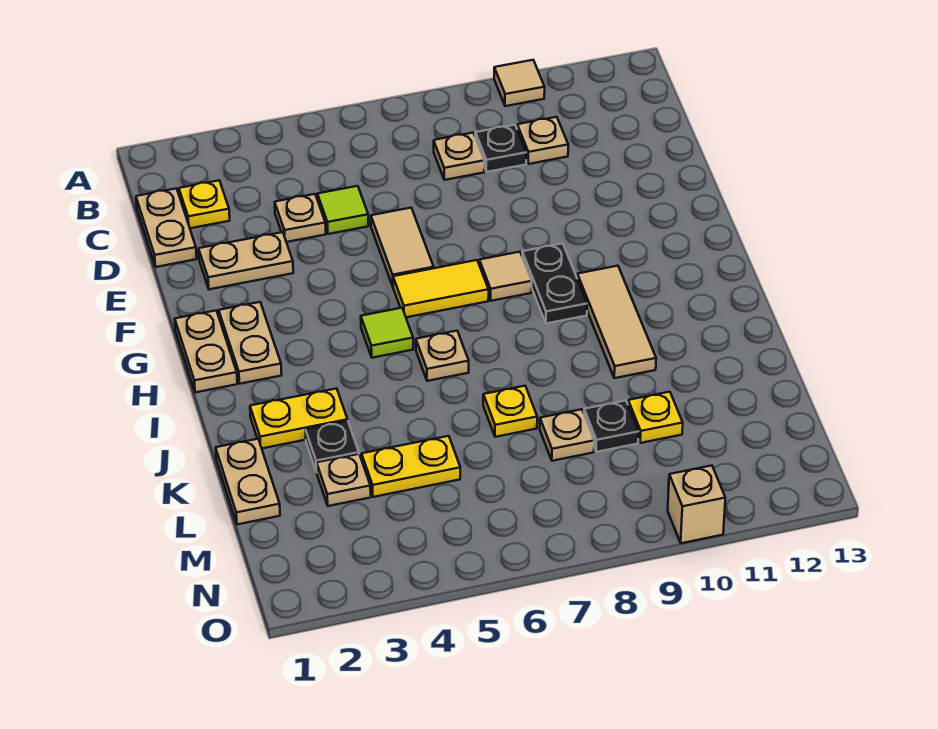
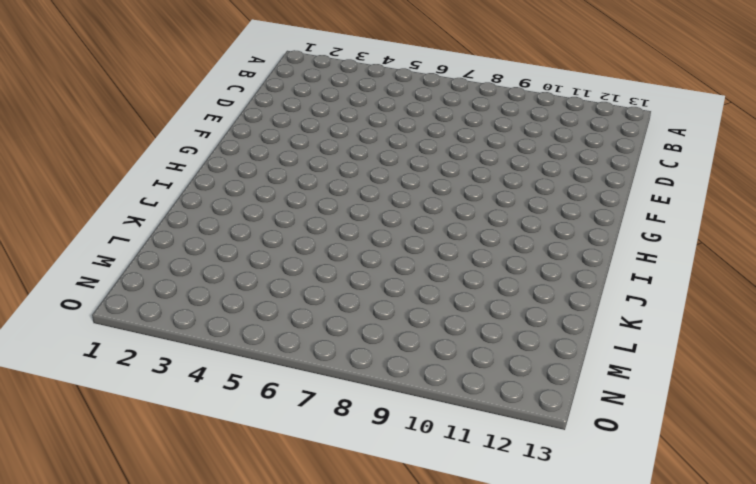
none -> tan tile A10 level 1
none -> tan plate C1:D1 level 1
none -> yellow plate C2 level 1

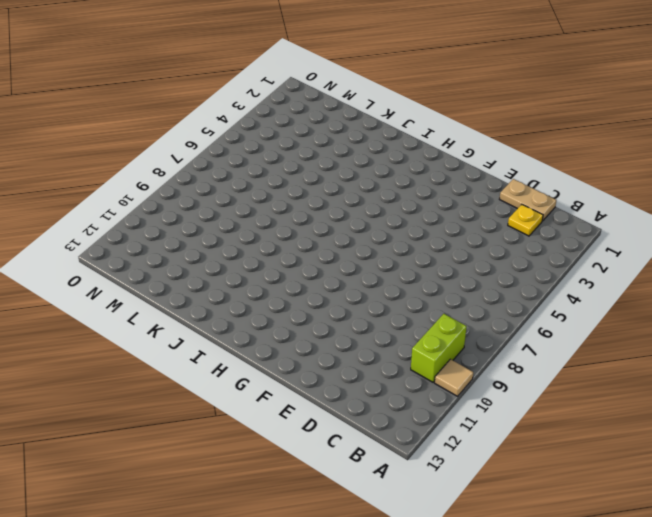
lime brick B9:B10 level 1 -> none
none -> tan plate C8 level 1
none -> black plate C9 level 1
none -> tan plate C10 level 1

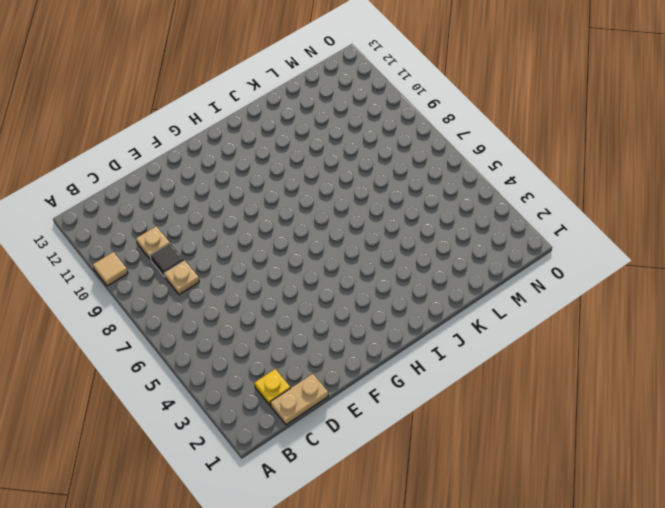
black tile C9 level 1 -> black plate C9 level 1
none -> tan plate D4 level 1
none -> lime tile D5 level 1
none -> tan plate E2:E3 level 1

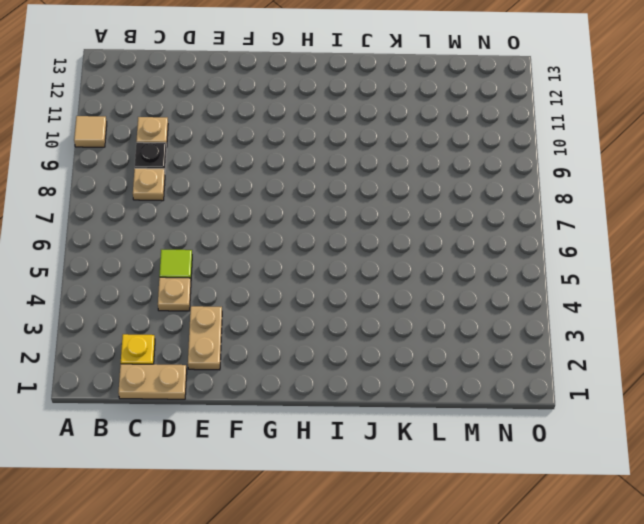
none -> tan tile E6:F6 level 1
none -> tan plate G1:H1 level 1
none -> tan plate G2:H2 level 1

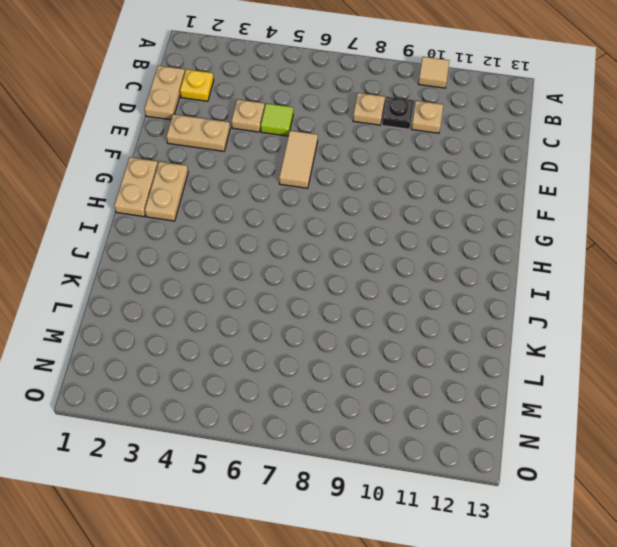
none -> yellow tile G6:G7 level 1
none -> tan tile G8 level 1
none -> black plate G9:H9 level 1

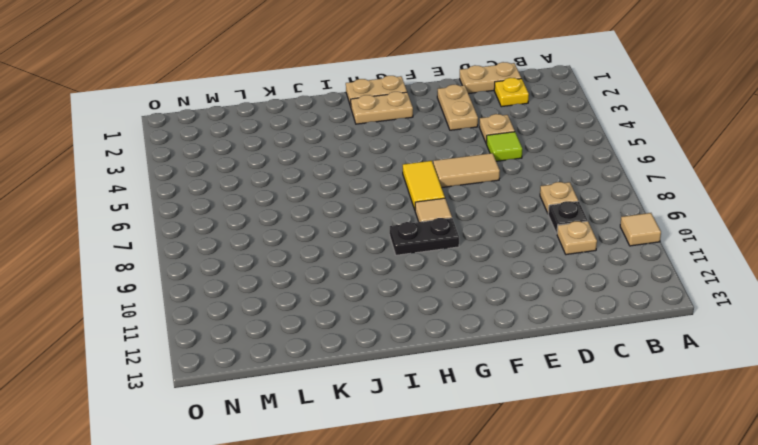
none -> lime tile H5 level 1
none -> tan tile H10:J10 level 1
none -> tan plate I6 level 1

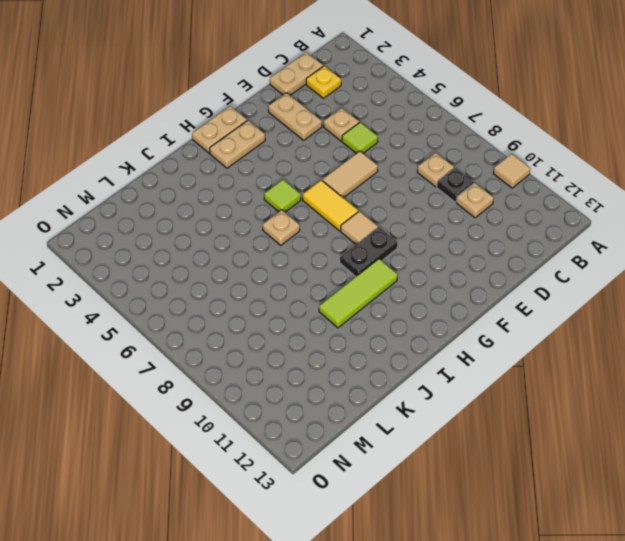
lime tile H10:J10 level 1 -> tan tile H10:J10 level 1
none -> yellow plate J2:J3 level 1
none -> tan plate K1:L1 level 1
none -> black plate K3 level 1

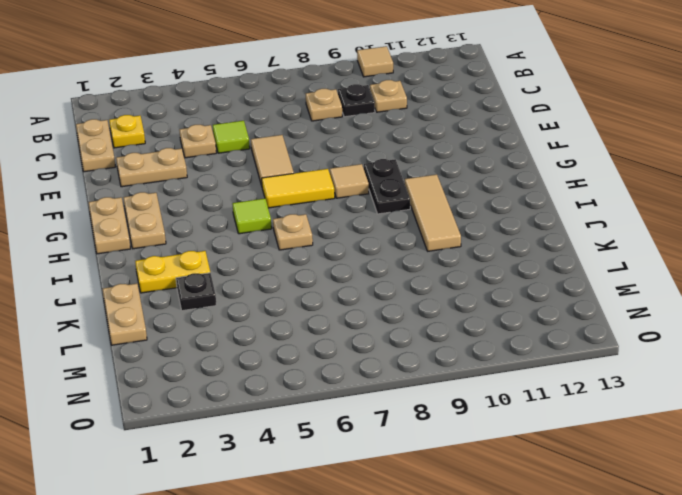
none -> yellow plate K7 level 1
none -> tan plate L3 level 1
none -> yellow plate L4:L5 level 1

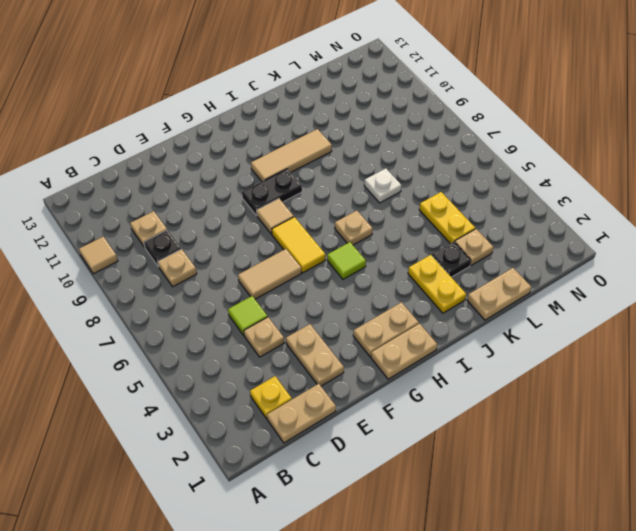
white plate K7 level 1 -> yellow plate K7 level 1
none -> tan plate L8 level 1
none -> black plate L9 level 1
none -> yellow plate L10 level 1

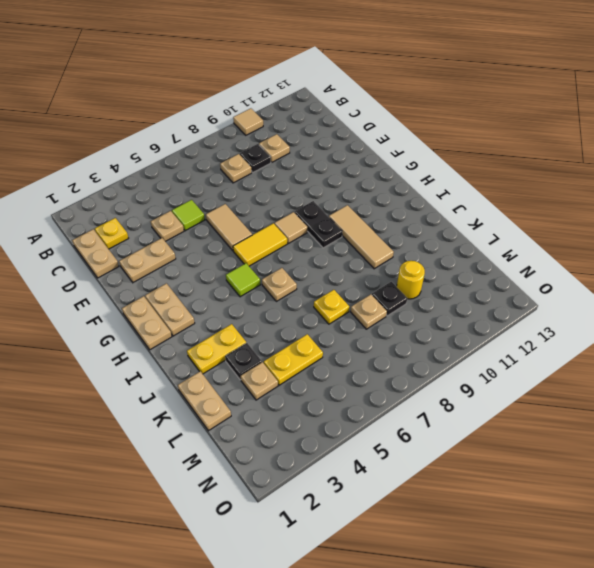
yellow round brick L10 level 1 -> yellow plate L10 level 1
none -> tan brick O10 level 1

